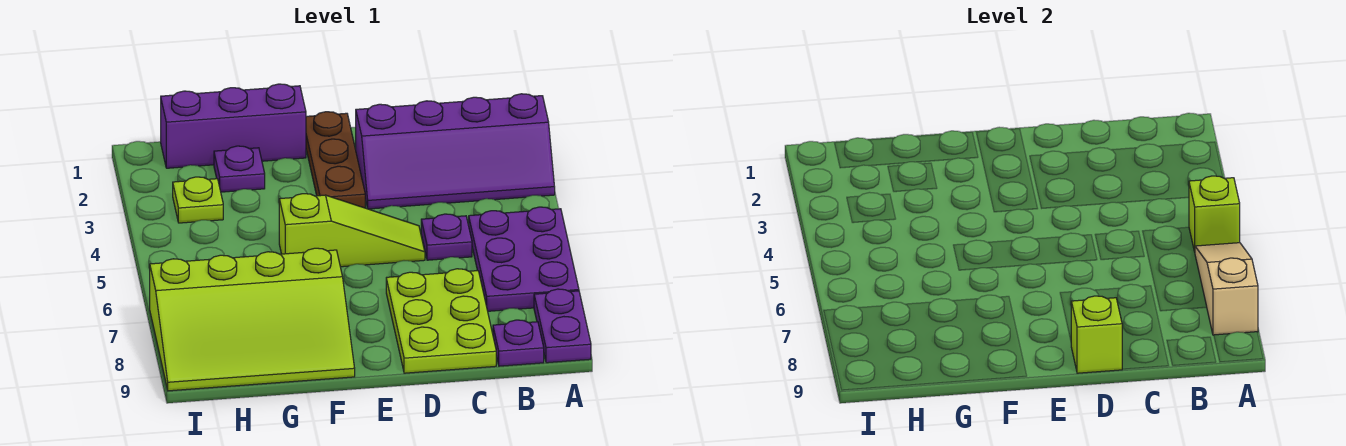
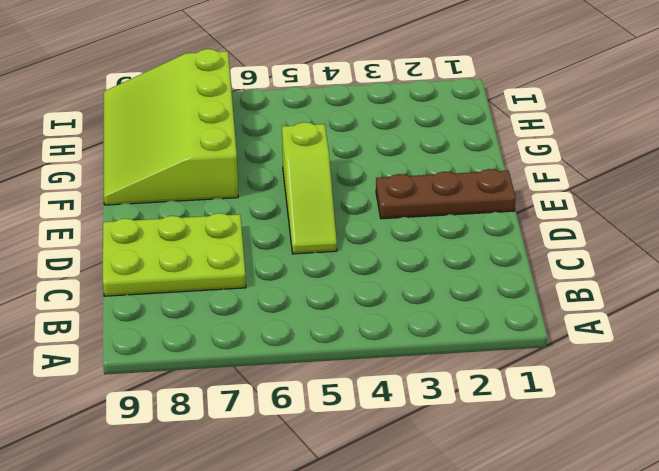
none -> purple slope A2:D3 level 1 top 2
none -> purple plate A5:B7 level 1
none -> purple plate A8:A9 level 1

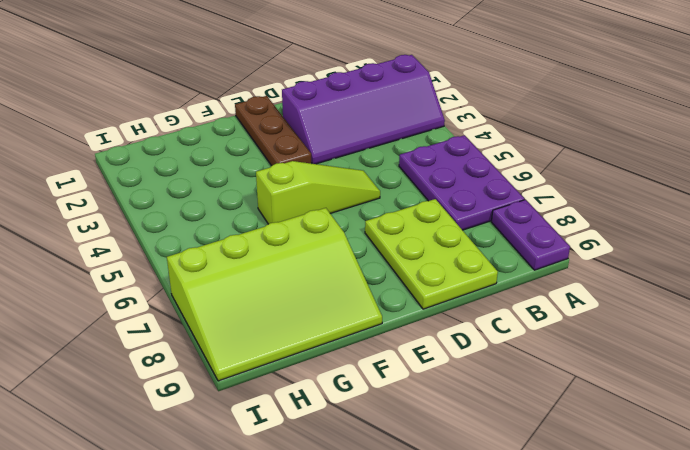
none -> purple plate B9 level 1
none -> purple plate C5 level 1
none -> purple brick F1:H1 level 1

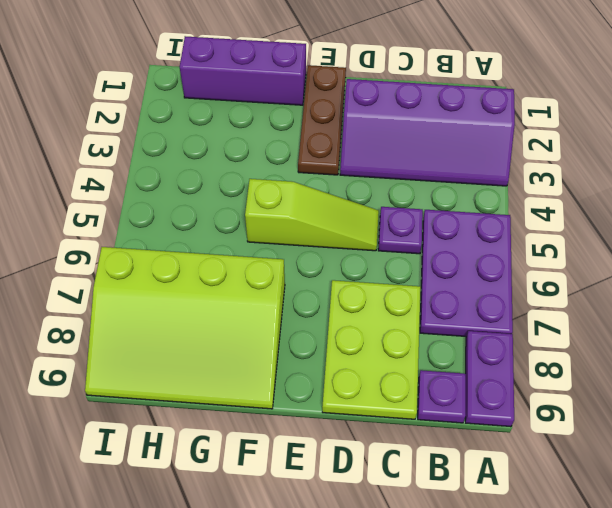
none -> purple plate G2 level 1
none -> lime plate H3 level 1
none -> lime brick A5 level 2

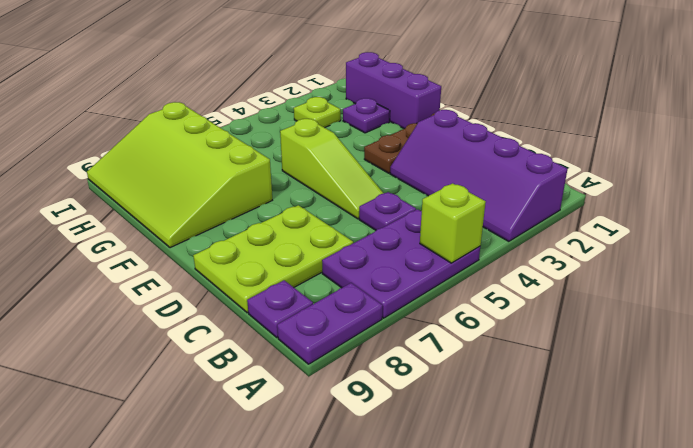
none -> tan slope A6:A8 level 2 top 8
none -> lime brick D9 level 2

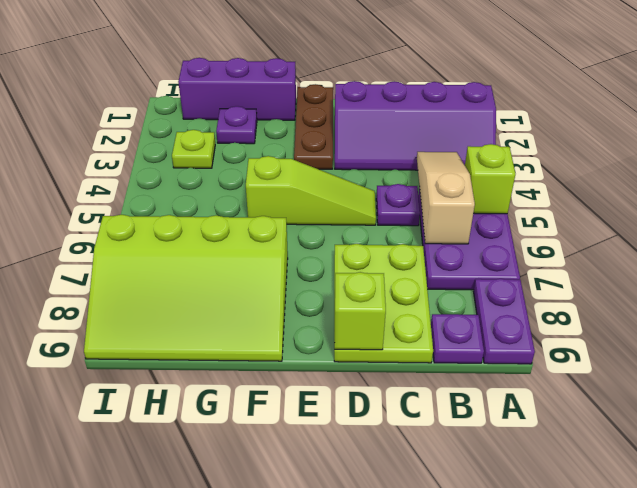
tan slope B4:B6 level 2 top 6 -> tan slope A6:A8 level 2 top 8

